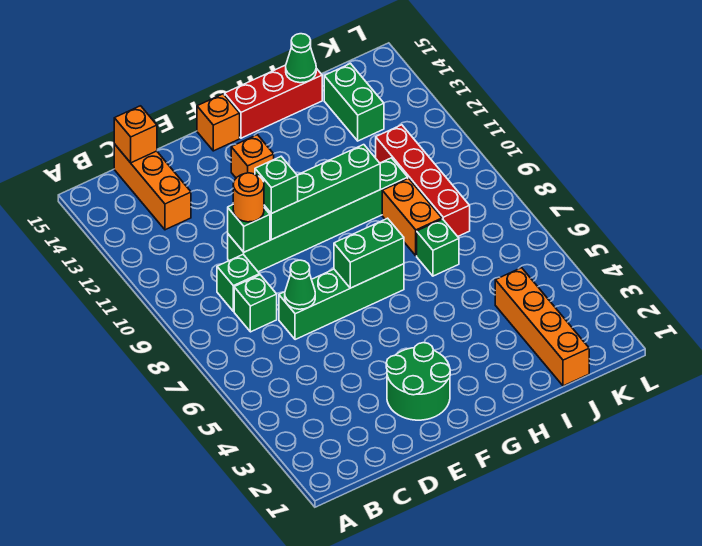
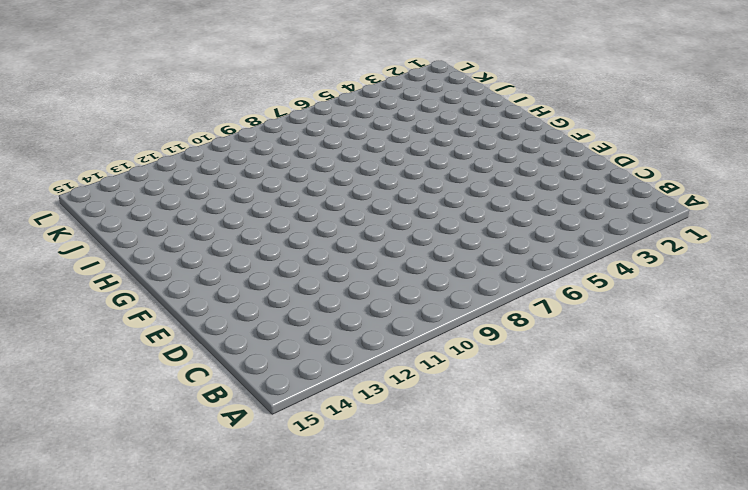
none -> green brick C8 level 1
none -> green brick C9 level 1
none -> orange brick C13:C15 level 1

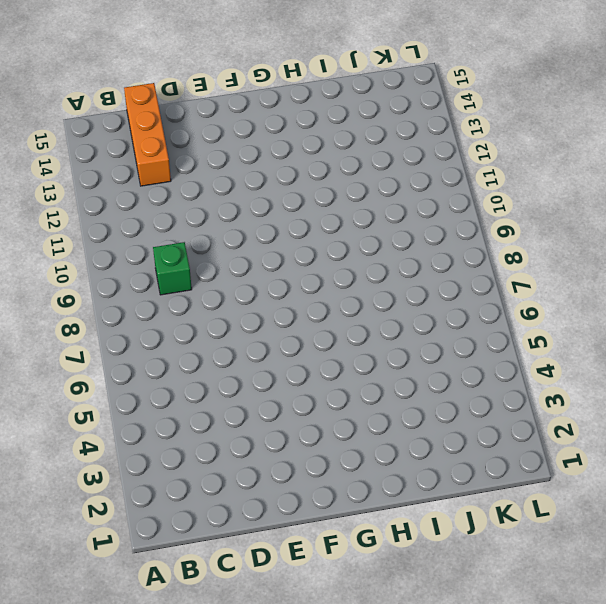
none -> green brick C8 level 1
none -> green brick D7:G7 level 1
none -> green brick D10:I10 level 1

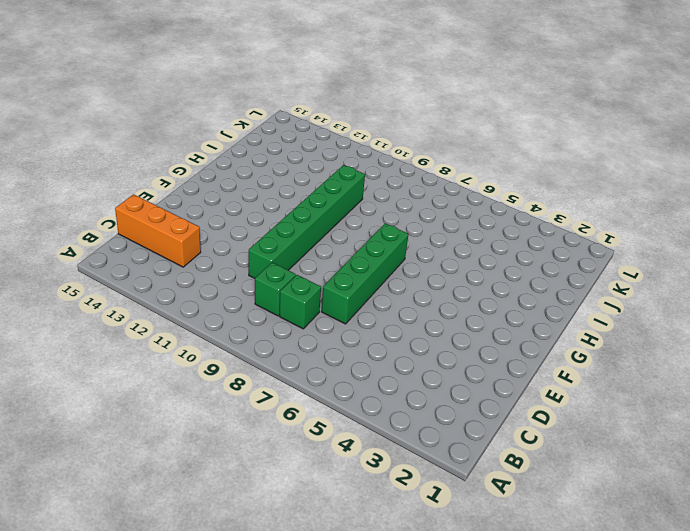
none -> green round brick E2:F3 level 1
none -> orange brick F13 level 1
none -> orange brick F15 level 1

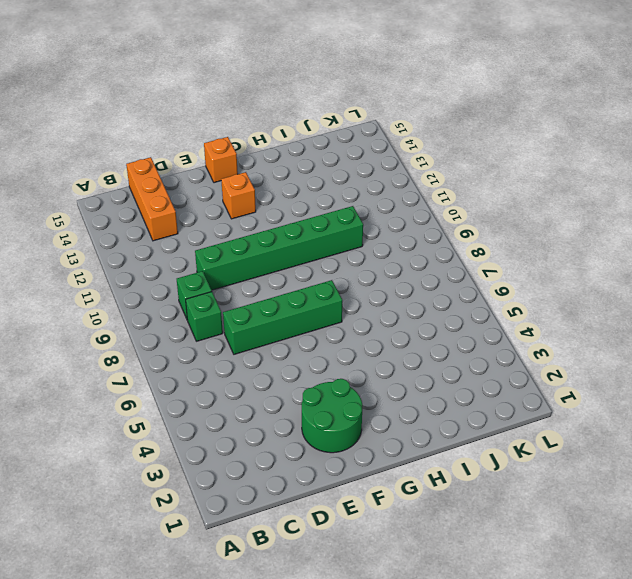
none -> red brick G15:I15 level 1
none -> green brick I7 level 1
none -> orange brick I8:I9 level 1

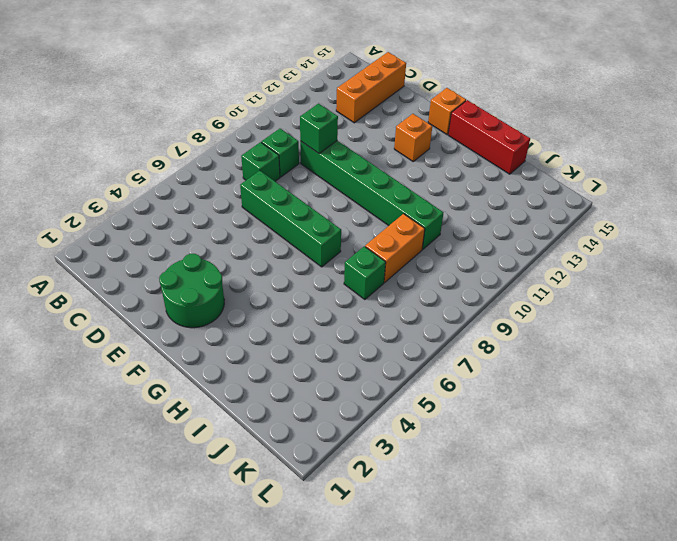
none -> orange brick J1:J4 level 1
none -> red brick J8:J11 level 1
none -> green brick J13:J14 level 1

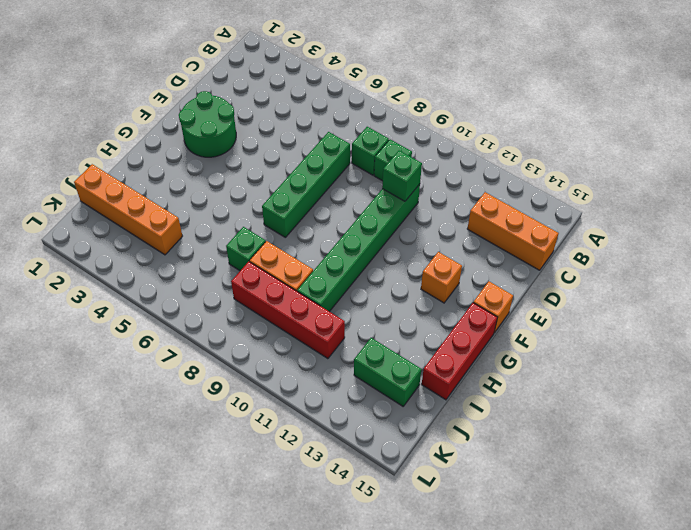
none -> orange brick C15 level 2
none -> green cone D7 level 2
none -> green brick E10:H10 level 2

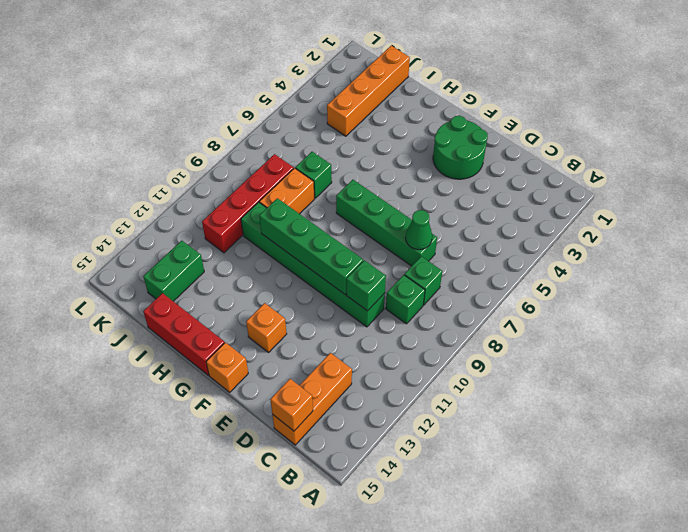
none -> green brick F7:G7 level 2
none -> green cone I15 level 2
none -> orange round brick D10 level 3

